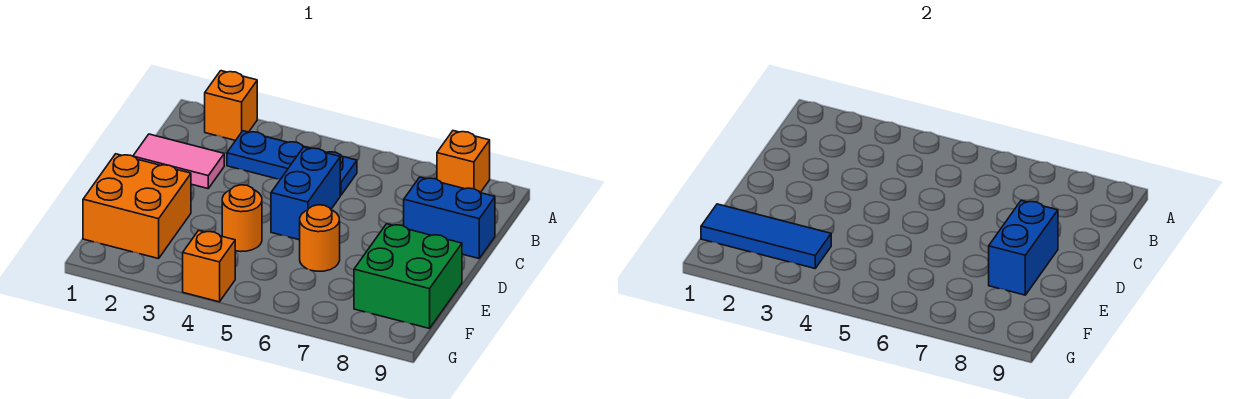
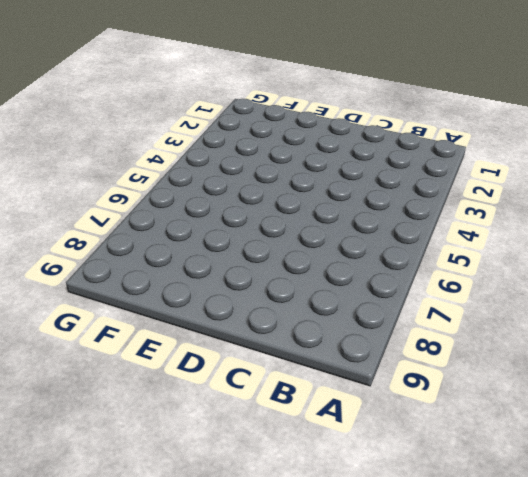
none -> orange brick A2 level 1
none -> orange brick A8 level 1
none -> blue plate B3:B5 level 1

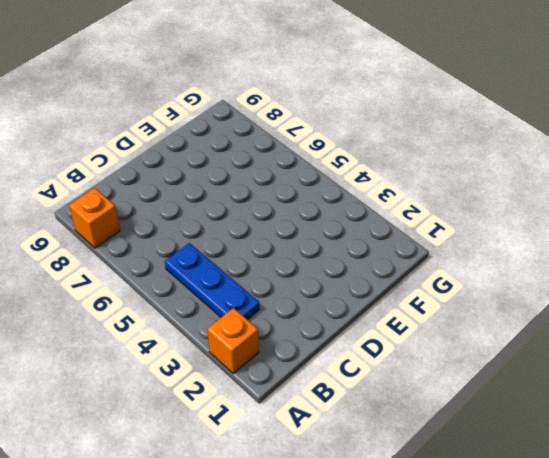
none -> pink tile C1:C2 level 1
none -> blue brick C5:D5 level 1
none -> blue brick C8:C9 level 1

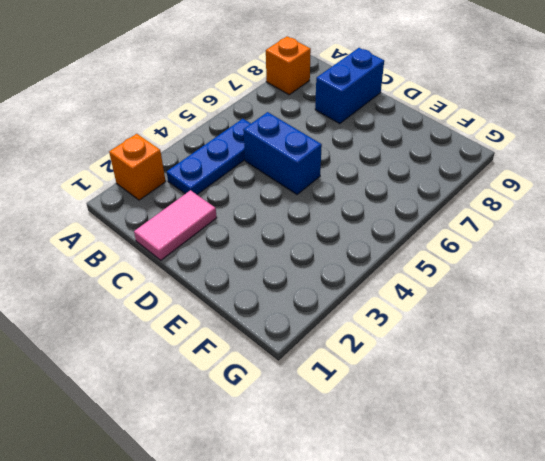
none -> orange brick E1:F2 level 1
none -> orange round brick E4 level 1
none -> orange round brick E6 level 1

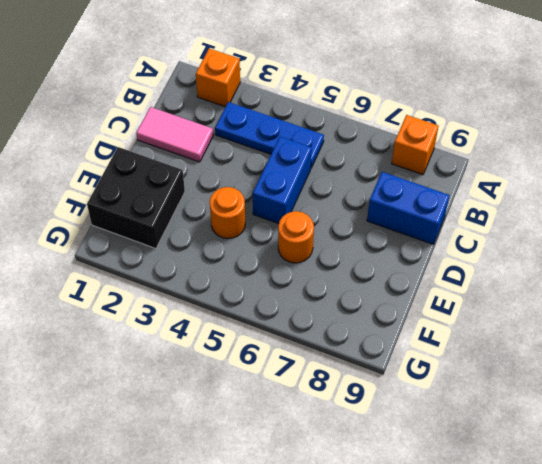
black brick E1:F2 level 1 -> orange brick E1:F2 level 1
none -> green brick E8:F9 level 1
none -> orange brick G4 level 1
none -> blue brick D8:E8 level 2

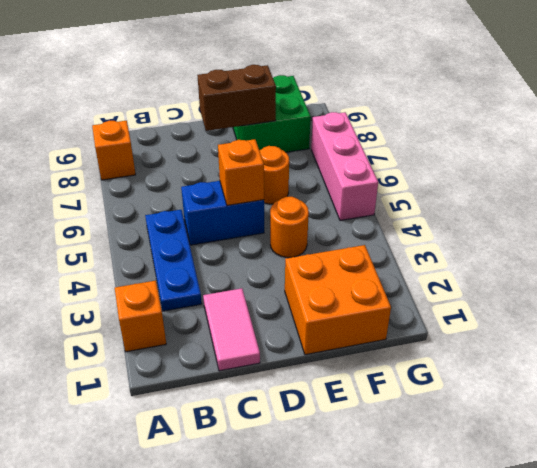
orange brick D5 level 2 -> orange brick G4 level 1
brown brick D8:E8 level 2 -> blue brick D8:E8 level 2
pink brick G5:G7 level 1 -> none
none -> blue brick C8:C9 level 1
none -> blue tile F1:F3 level 2

